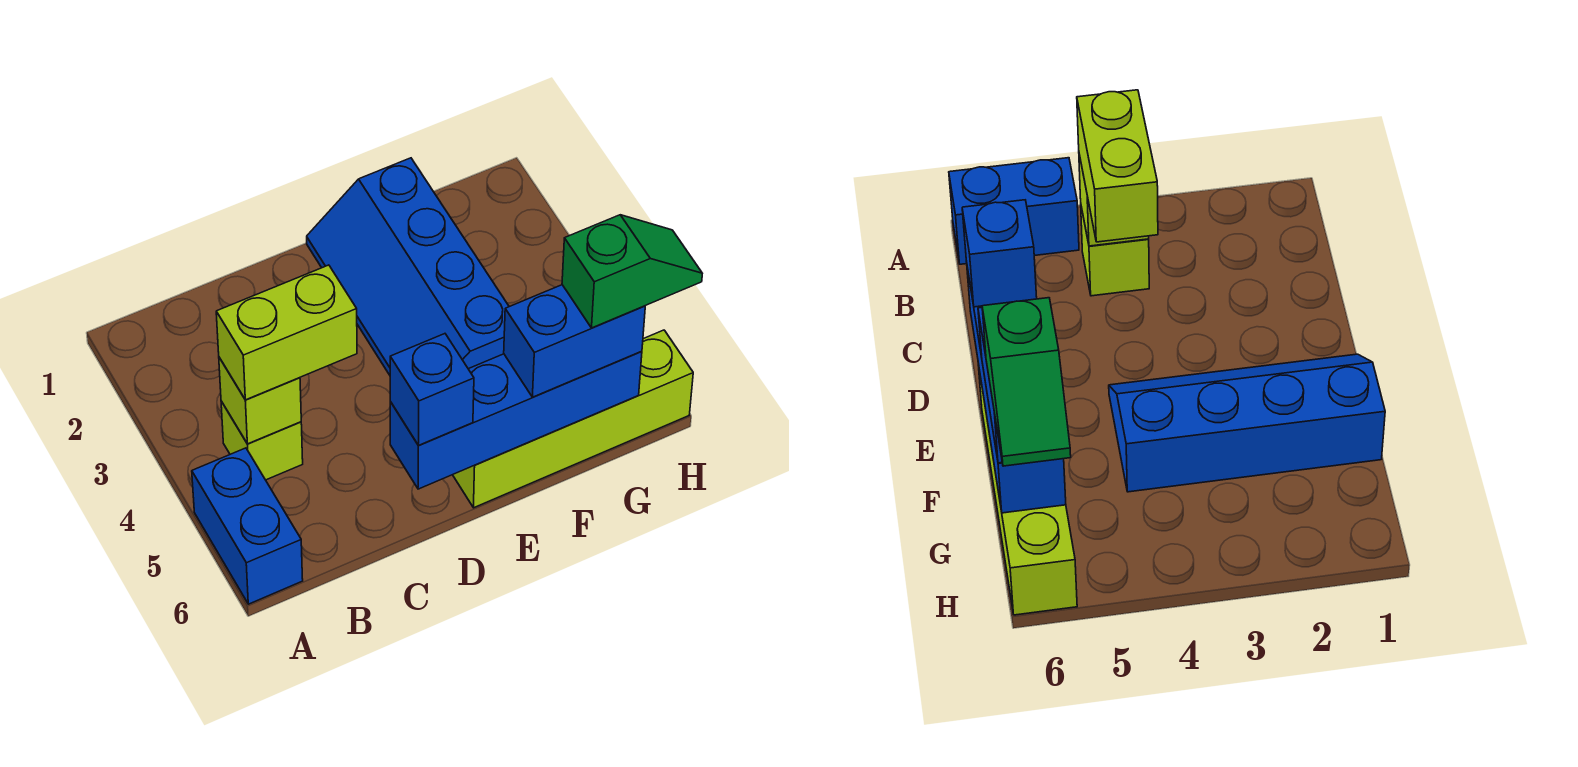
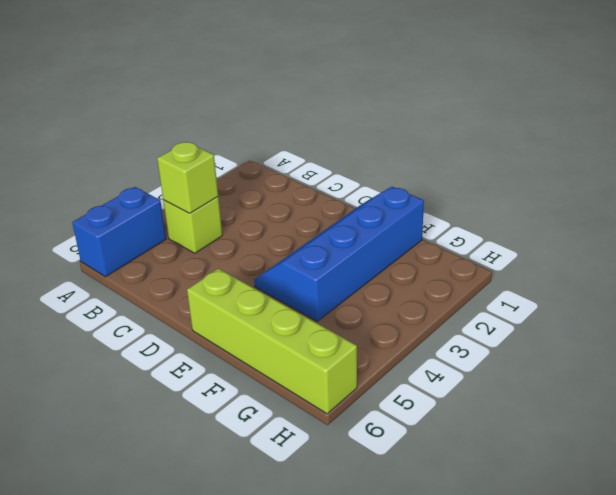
none -> blue brick D6:G6 level 2
none -> lime brick B4:C4 level 3

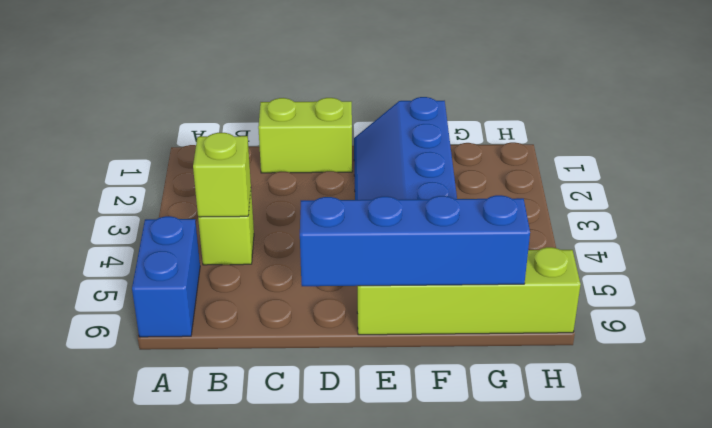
lime brick C1:D1 level 1 -> lime brick B4:C4 level 3
none -> blue brick D6 level 3
none -> blue brick F6:G6 level 3

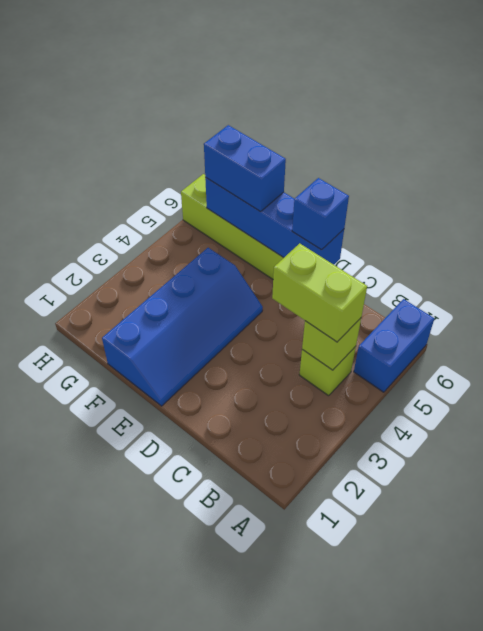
none -> green slope G6:H6 level 4 top G

